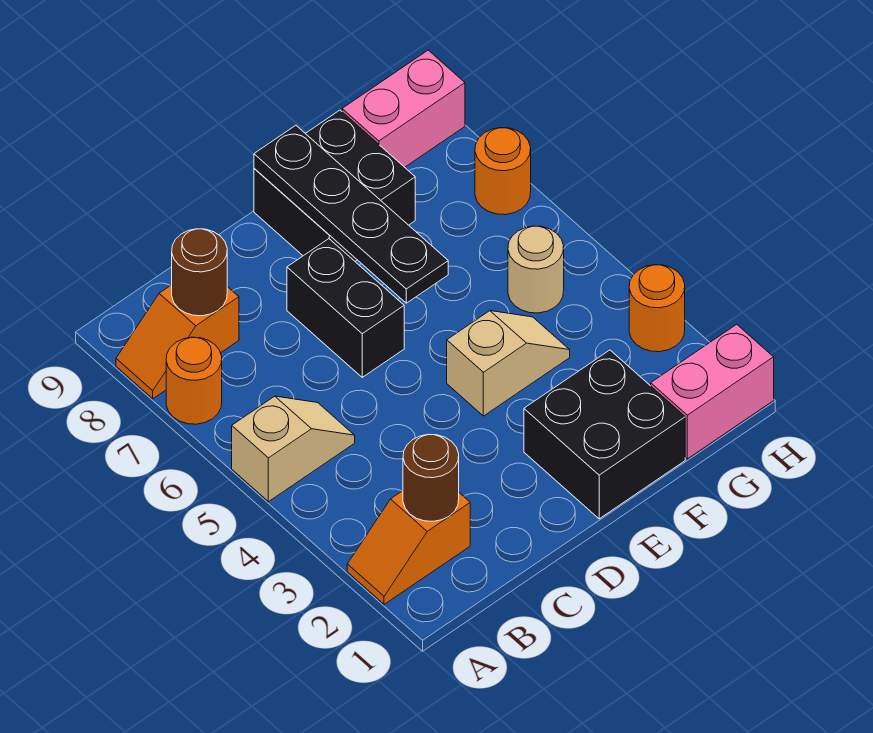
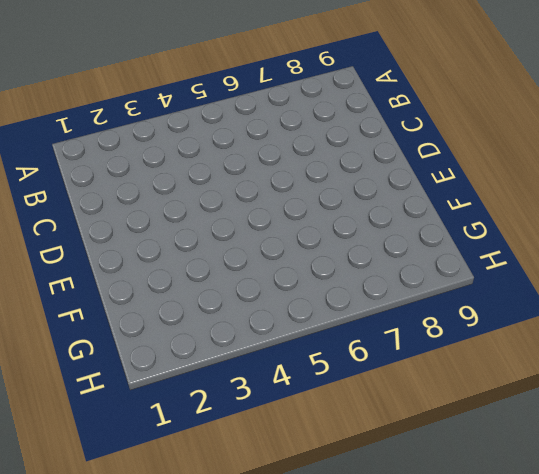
none -> orange slope A2:B2 level 1 top B
none -> tan slope A5:B5 level 1 top A
none -> orange round brick A7 level 1

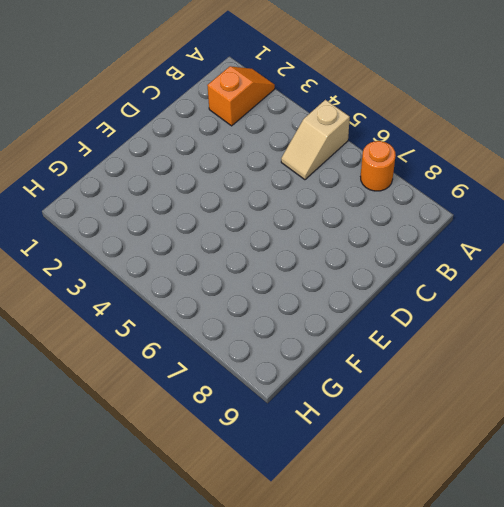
none -> orange slope A8:B8 level 1 top B
none -> black brick D6:D7 level 1
none -> black brick E1:F2 level 1

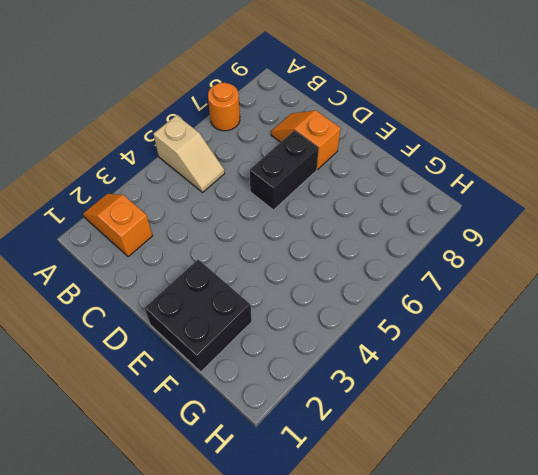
orange slope C8:D8 level 1 top D -> orange slope A8:B8 level 1 top B
none -> tan slope E4:F4 level 1 top E
none -> black brick E8:F9 level 1
none -> pink brick G1:H1 level 1

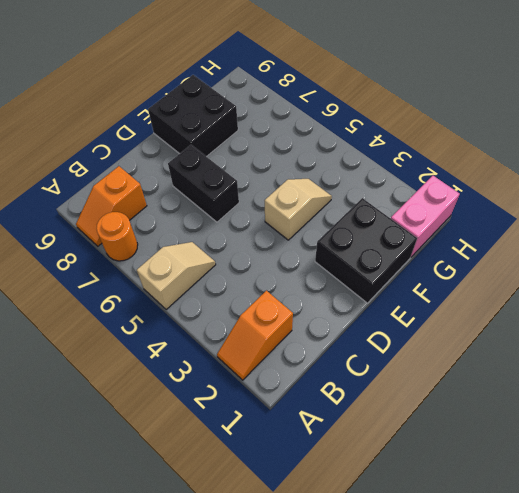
none -> tan round brick G5 level 1
none -> pink brick G9:H9 level 1
none -> orange round brick H3 level 1

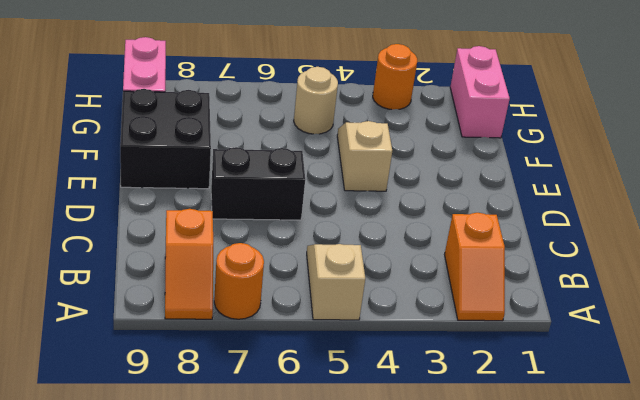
none -> black brick E1:F2 level 1
none -> orange round brick H7 level 1
none -> brown round brick B2 level 2

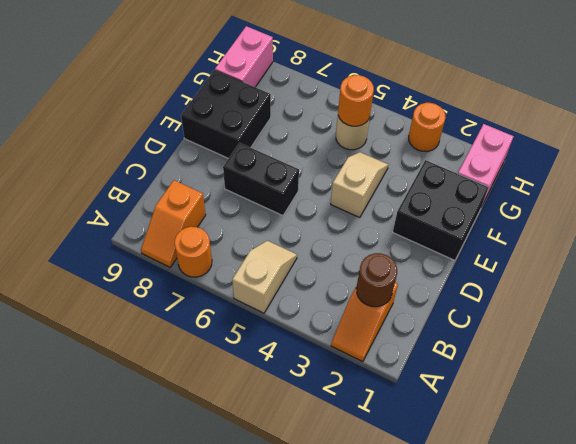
orange round brick G5 level 2 -> orange round brick H7 level 1
none -> brown round brick B8 level 2
none -> black plate E6:E9 level 2

